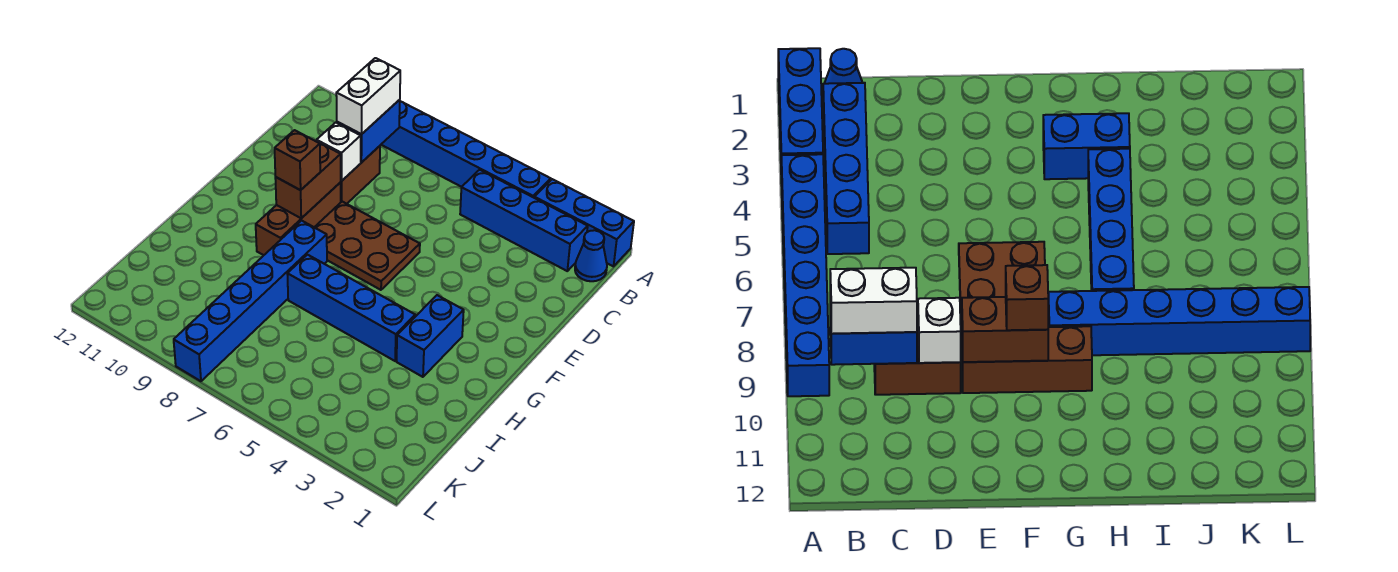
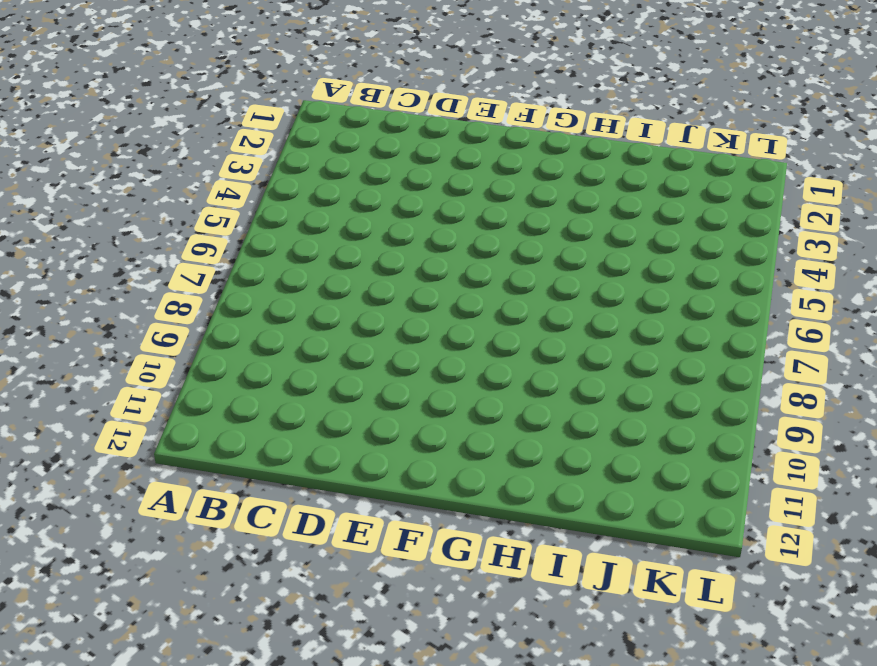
none -> blue brick A1:A3 level 1
none -> blue brick A4:A9 level 1
none -> blue cone B1 level 1

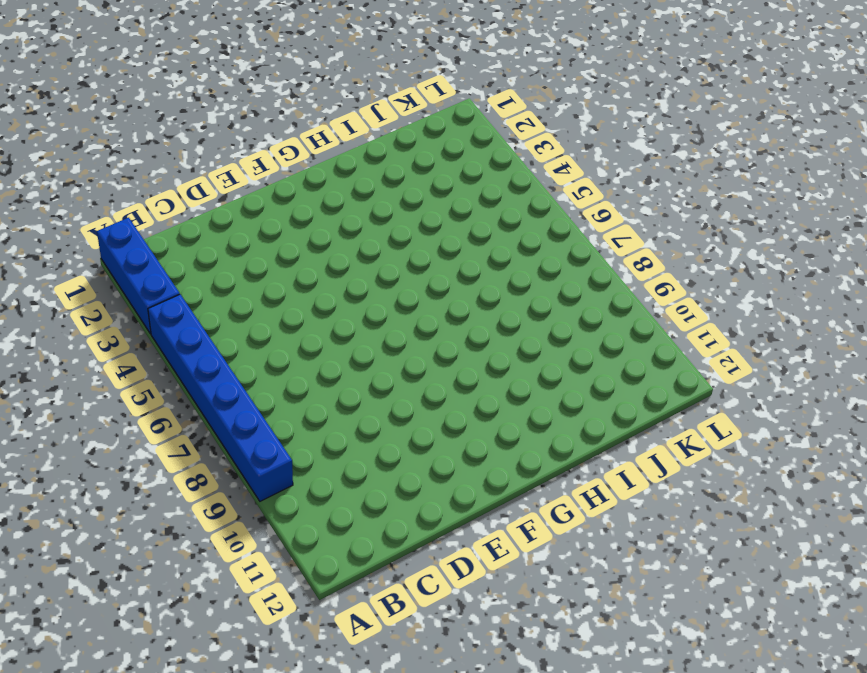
none -> blue cone B1 level 1
none -> blue brick B2:B5 level 1
none -> brown brick C9:D9 level 1

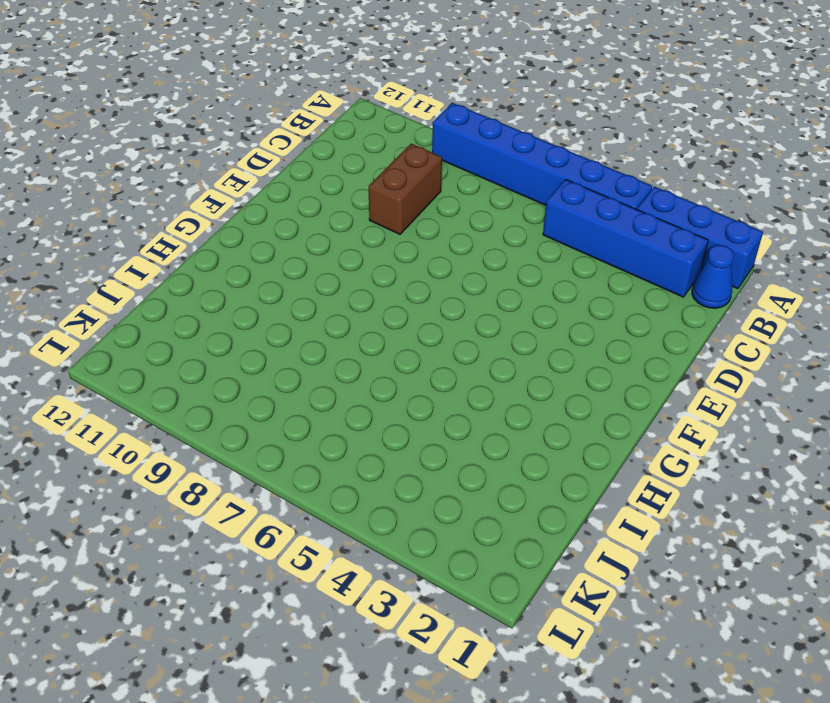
none -> brown plate E6:F8 level 1
none -> brown brick E9:G9 level 1
none -> blue brick G3:H3 level 1

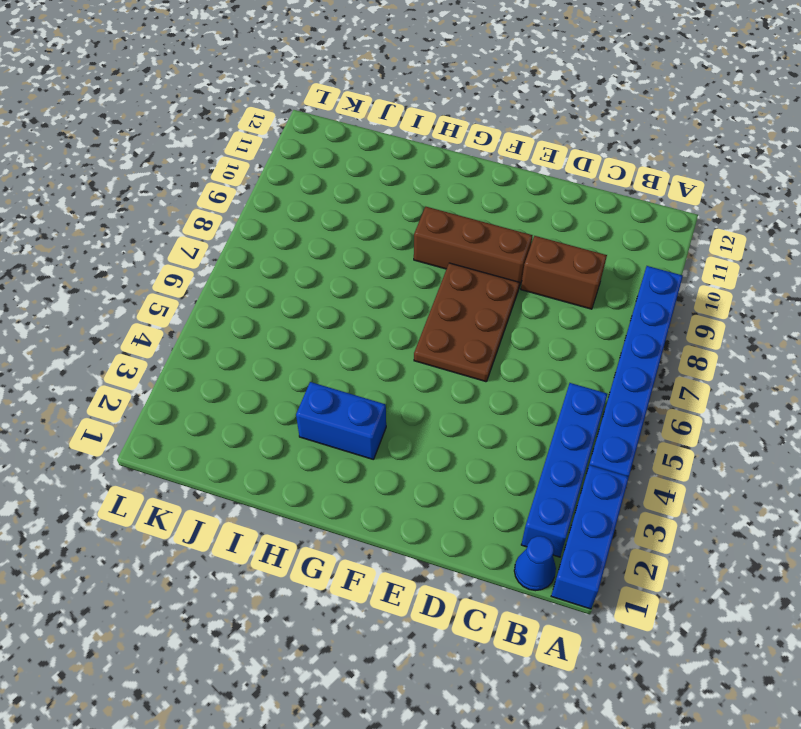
none -> blue brick G8:L8 level 1
none -> blue brick H4:H7 level 1
none -> blue brick B9:C9 level 2

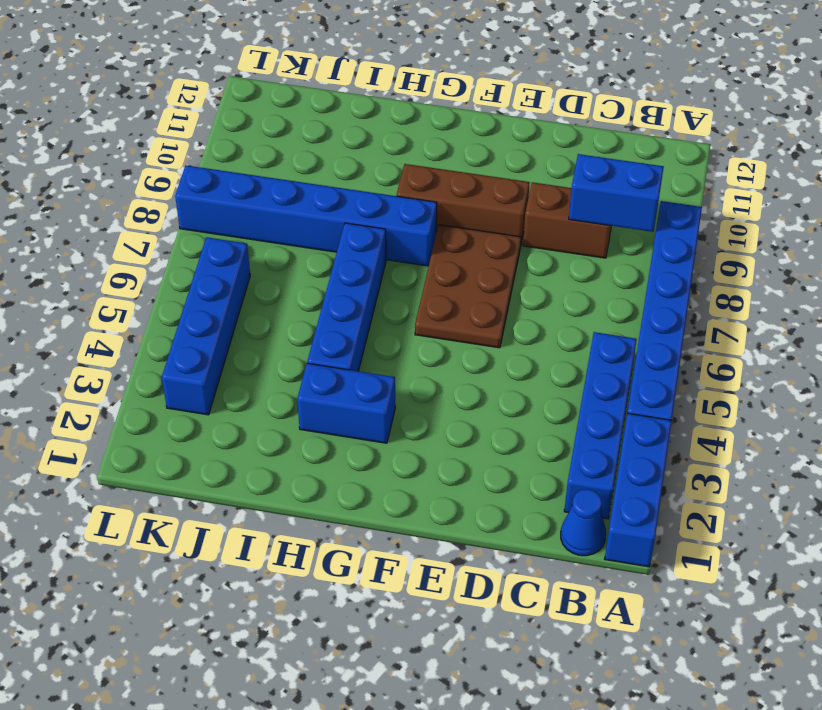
blue brick K3:K6 level 1 -> none
none -> white brick D9 level 2
none -> brown brick E9:F9 level 2
none -> white brick B9:C9 level 3

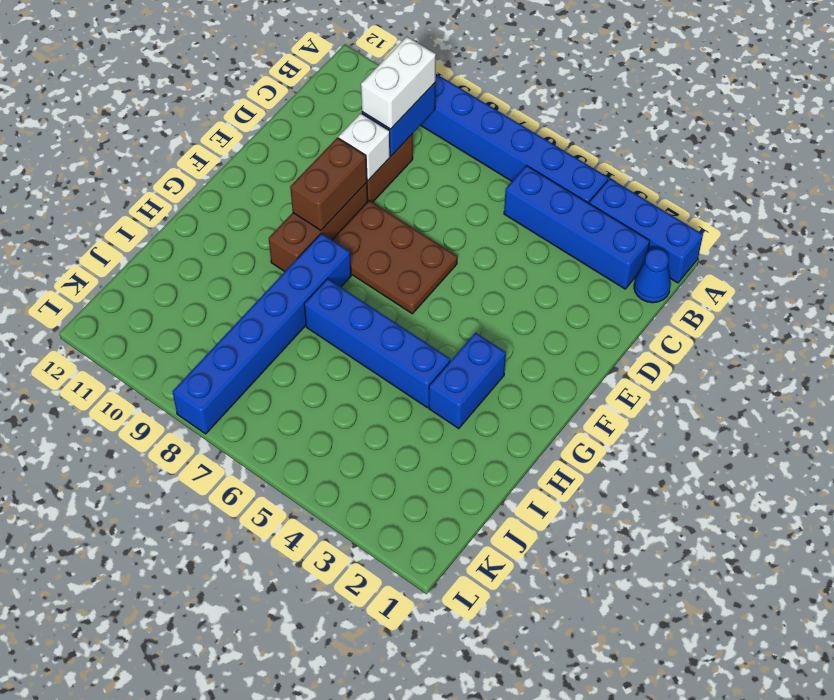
none -> brown brick F9 level 3

